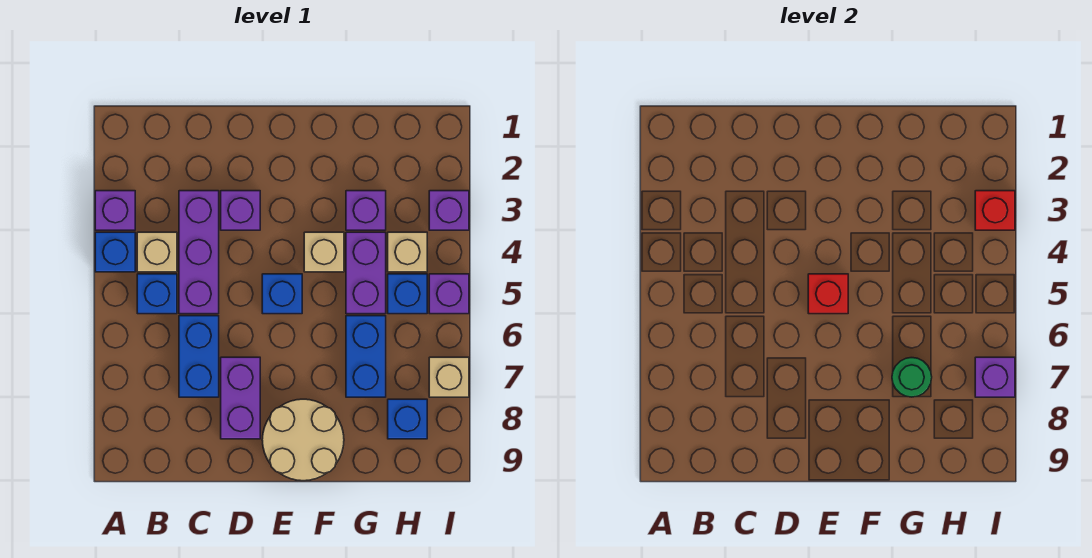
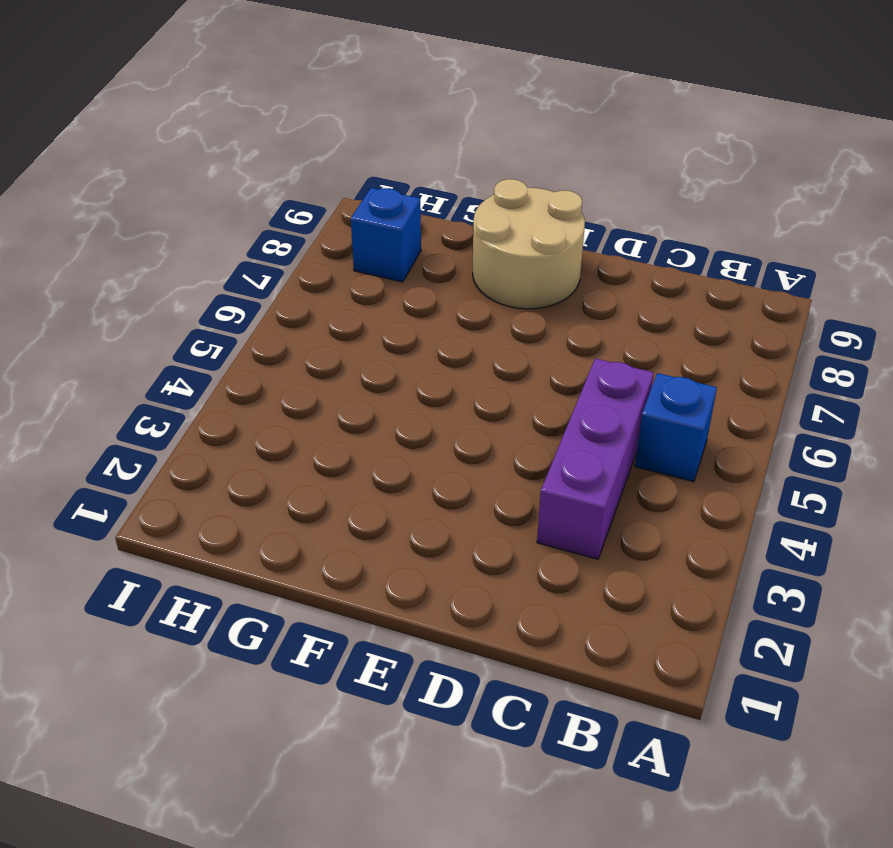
none -> purple brick A3 level 1
none -> blue brick A4 level 1
none -> tan brick B4 level 1

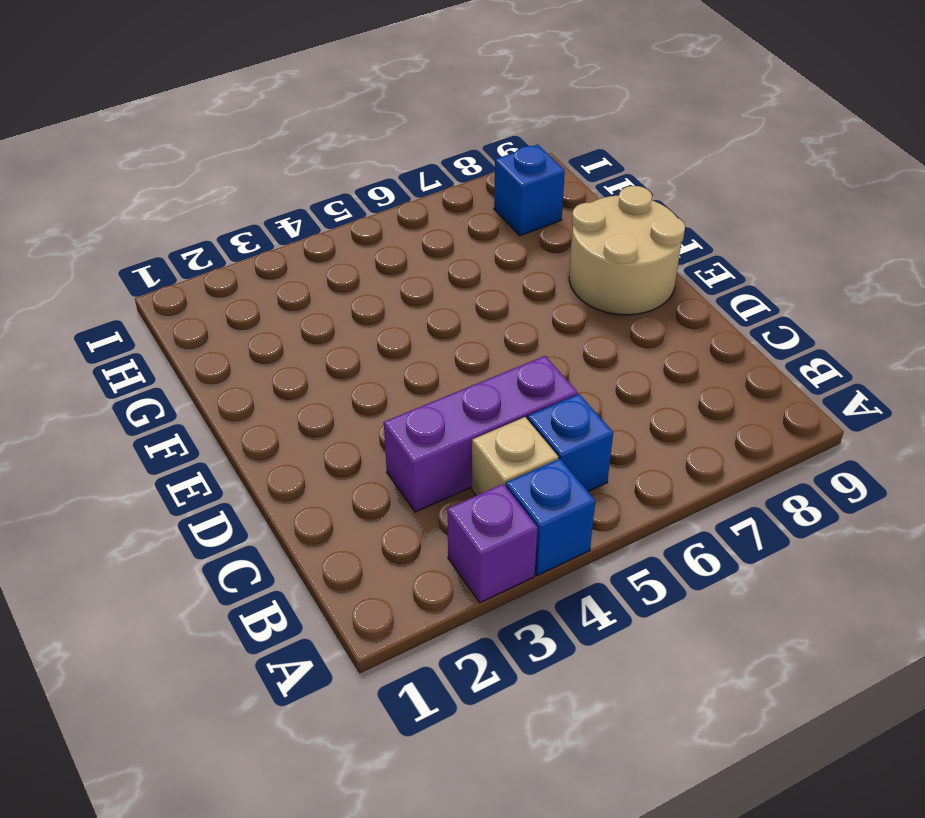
none -> blue brick C6:C7 level 1
none -> purple brick D3 level 1
none -> purple brick D7:D8 level 1

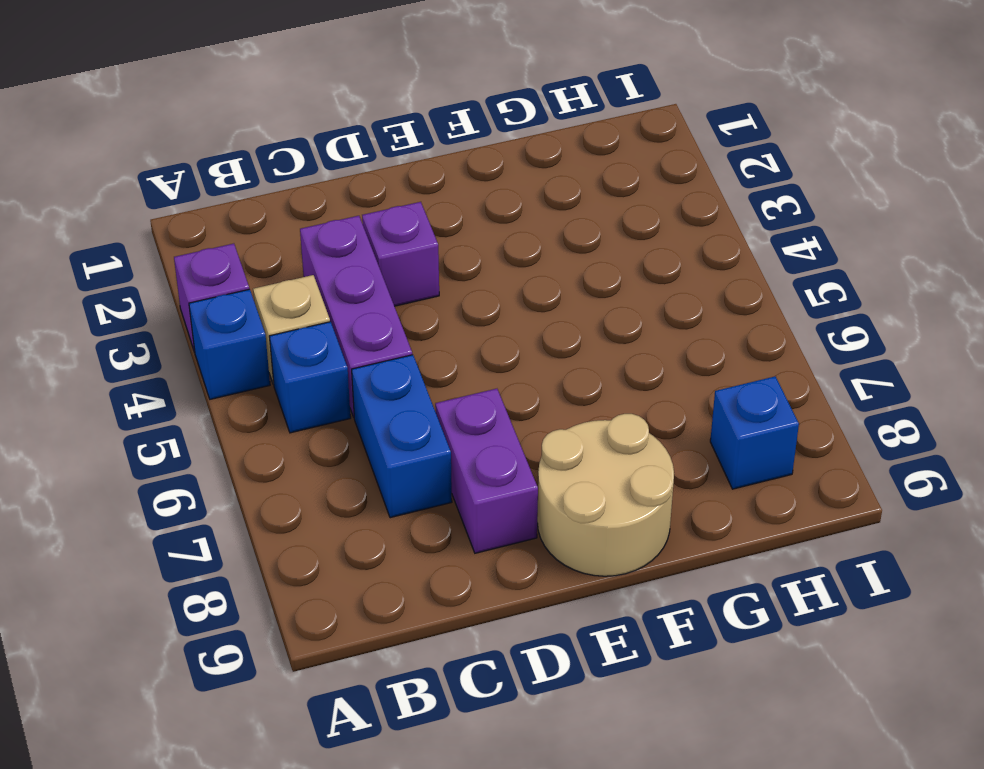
none -> blue brick E5 level 1
none -> tan brick F4 level 1
none -> purple brick G3 level 1

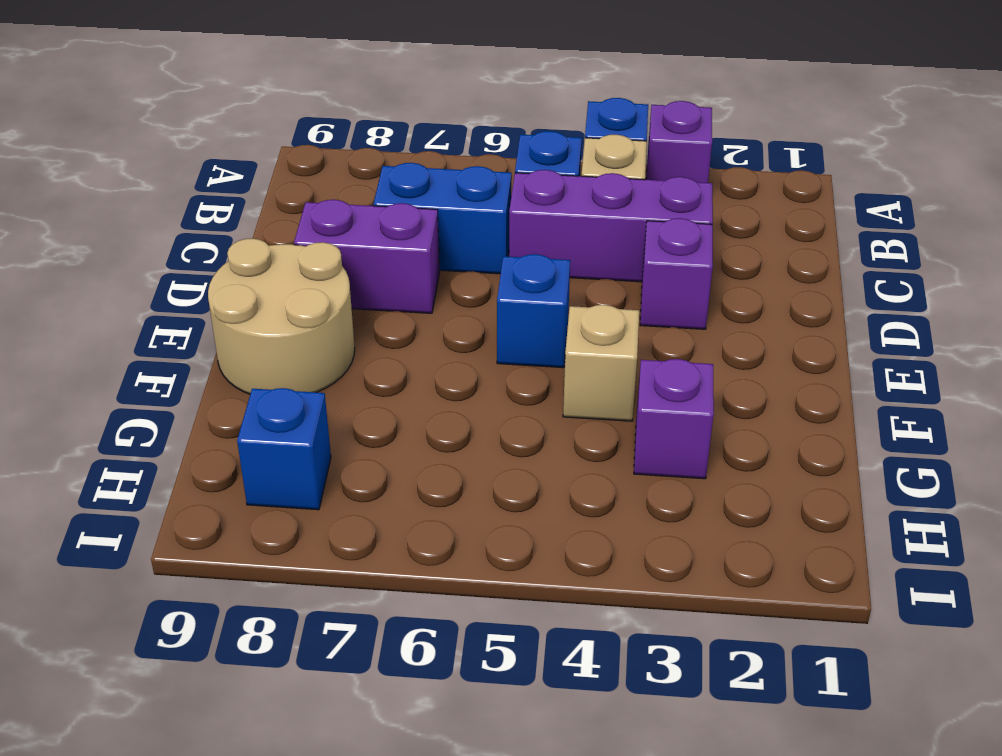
none -> purple brick G4:G5 level 1
none -> blue brick G6:G7 level 1
none -> tan brick H4 level 1

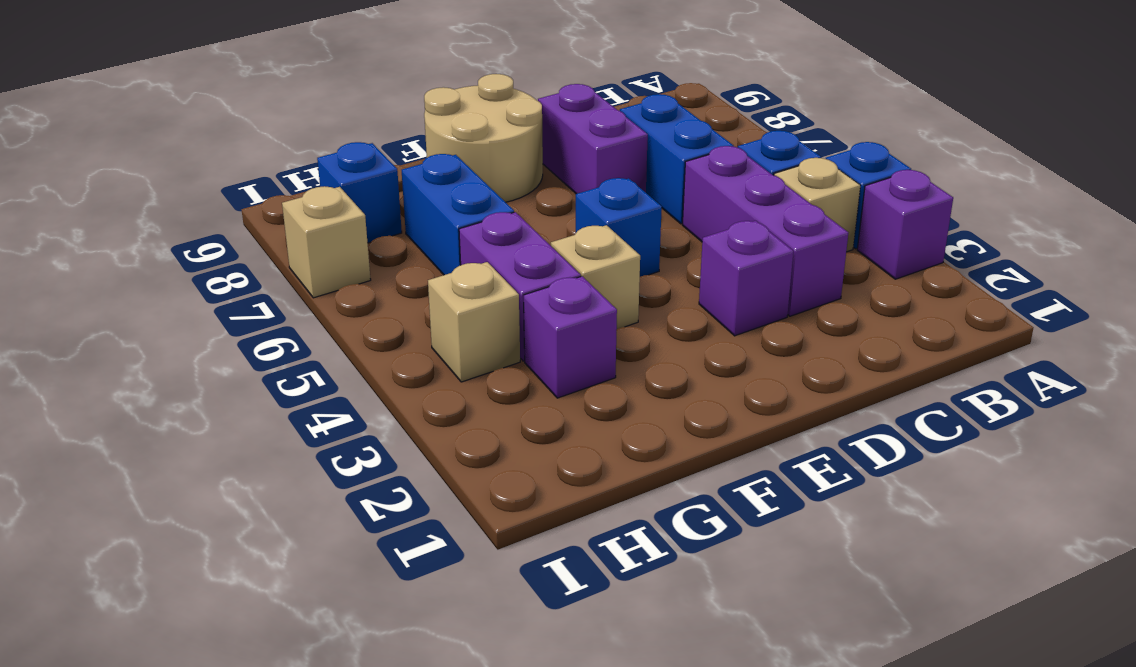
none -> blue brick H5 level 1
none -> purple brick I3 level 1
none -> purple brick I5 level 1

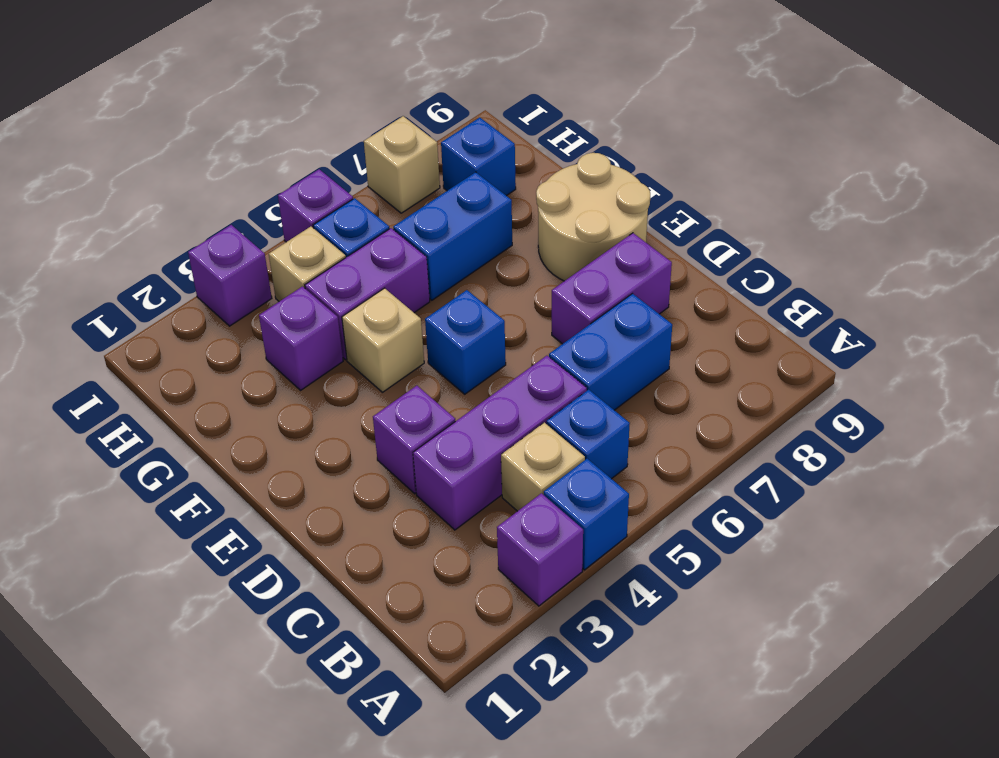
none -> red brick E5 level 2
none -> green round brick G7 level 2
none -> red brick I3 level 2

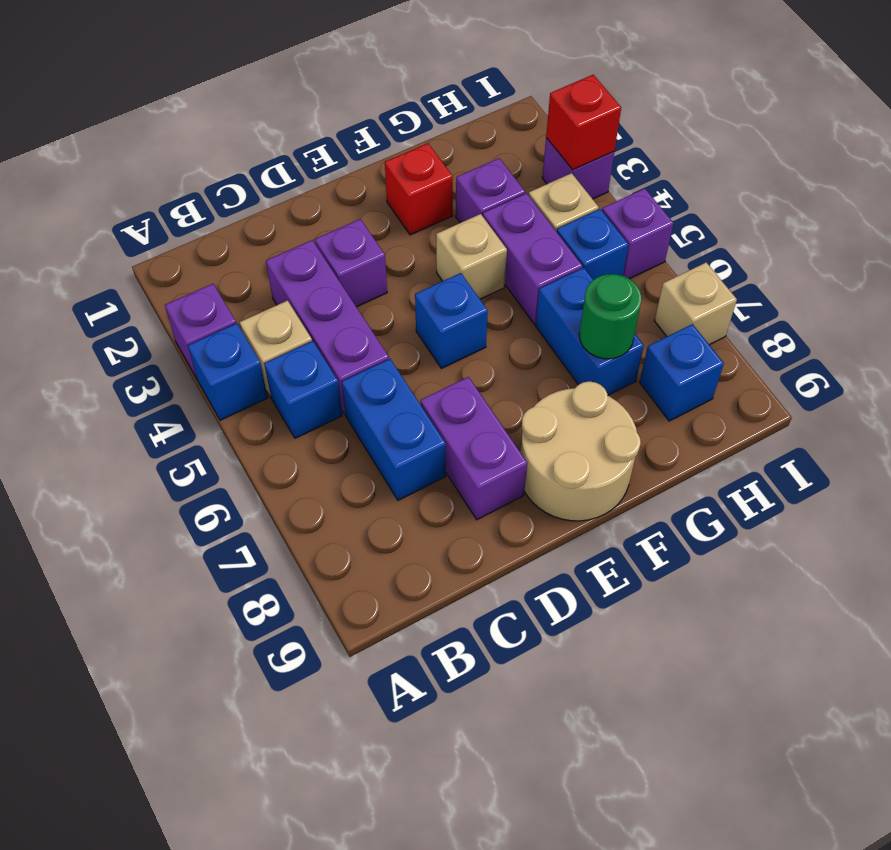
red brick F2 level 1 -> red brick E5 level 2
none -> purple brick I7 level 2

